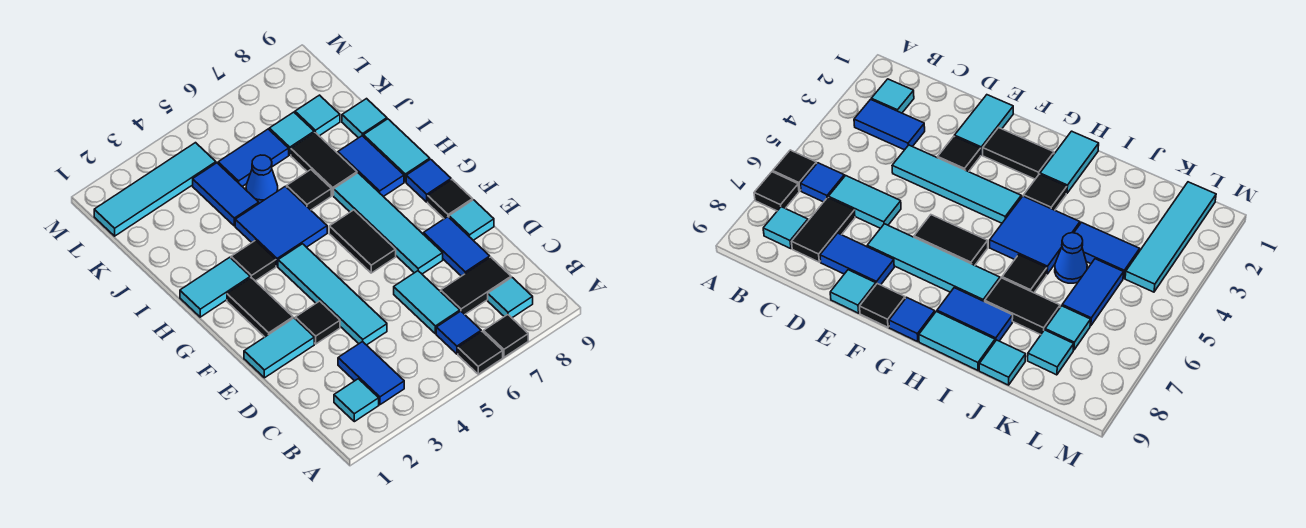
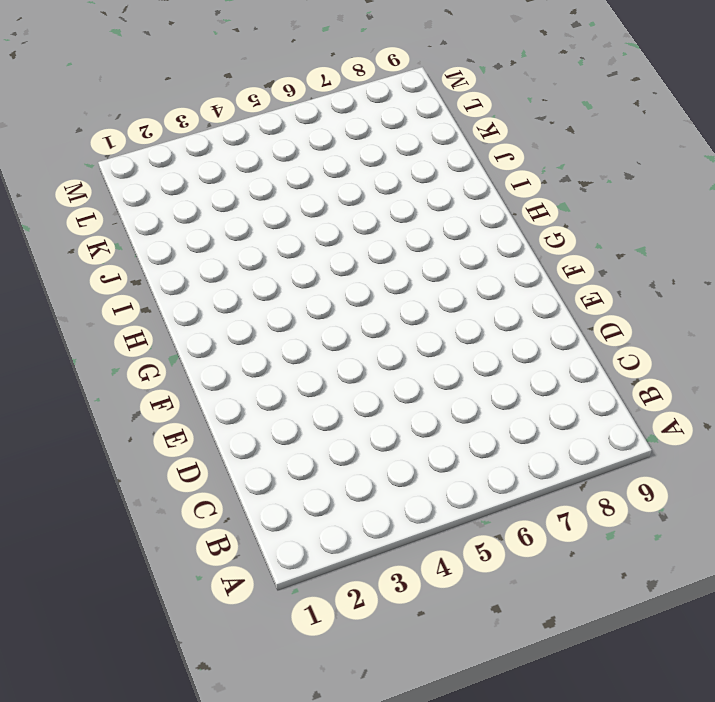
none -> black tile A6 level 1
none -> black tile A7 level 1
none -> cyan tile B2 level 1
none -> blue tile B3:C3 level 1

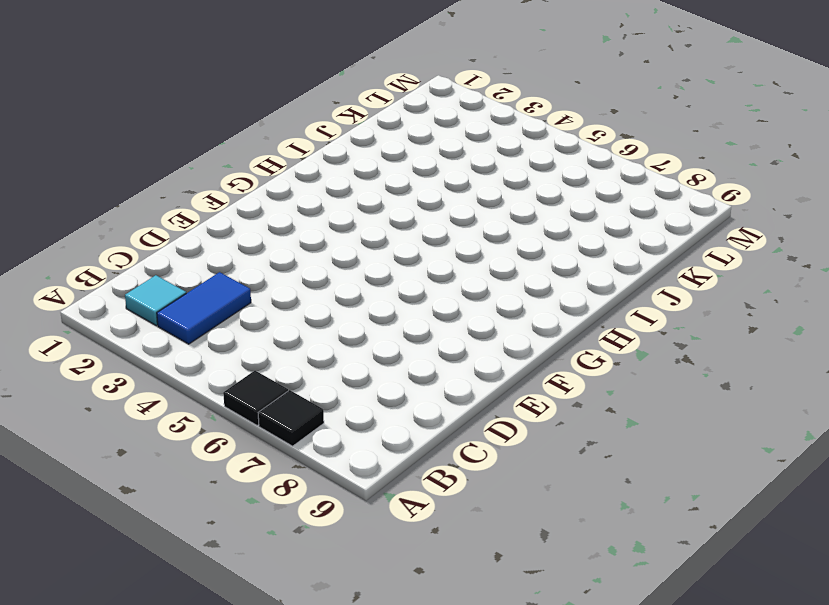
none -> blue tile B6 level 1
none -> cyan tile B8 level 1
none -> cyan tile C6:D6 level 1
none -> black tile C7:C8 level 1

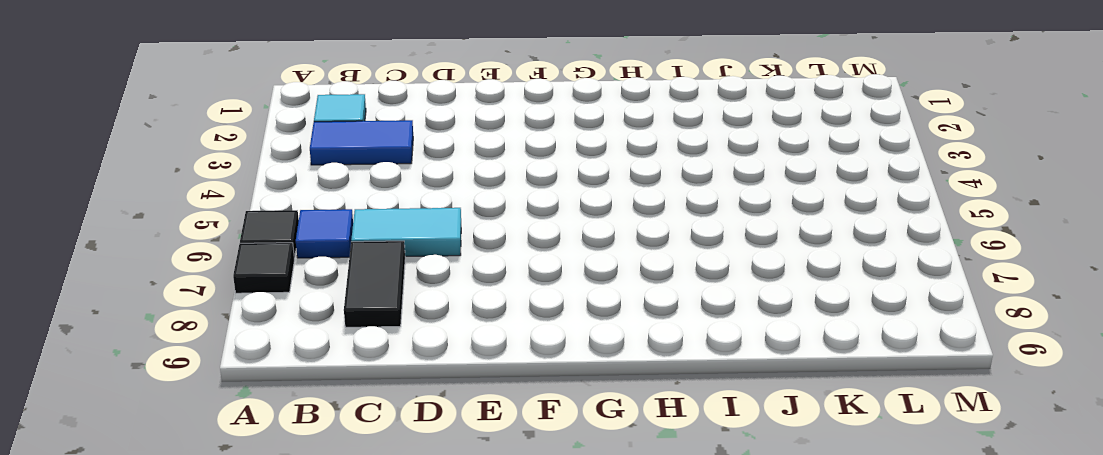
none -> cyan tile B8 level 1
none -> cyan tile D4:G4 level 1
none -> blue tile D8:E8 level 1
none -> cyan tile E1:E2 level 1

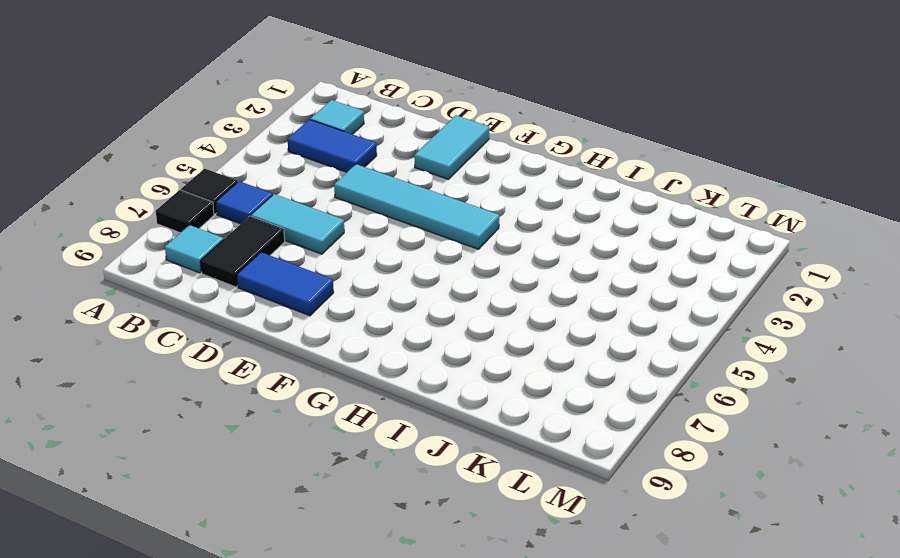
none -> black tile E3 level 1
none -> cyan tile E7:H7 level 1
none -> cyan tile E9 level 1
none -> black tile F2:G2 level 1

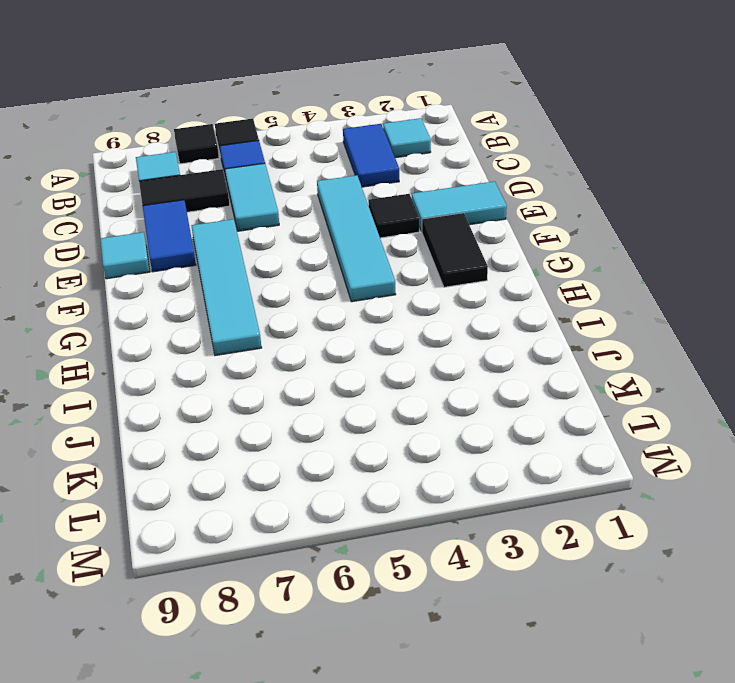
none -> black tile F6:G6 level 1
none -> black tile F9 level 1
none -> blue tile G9 level 1
none -> cyan tile H1:H2 level 1

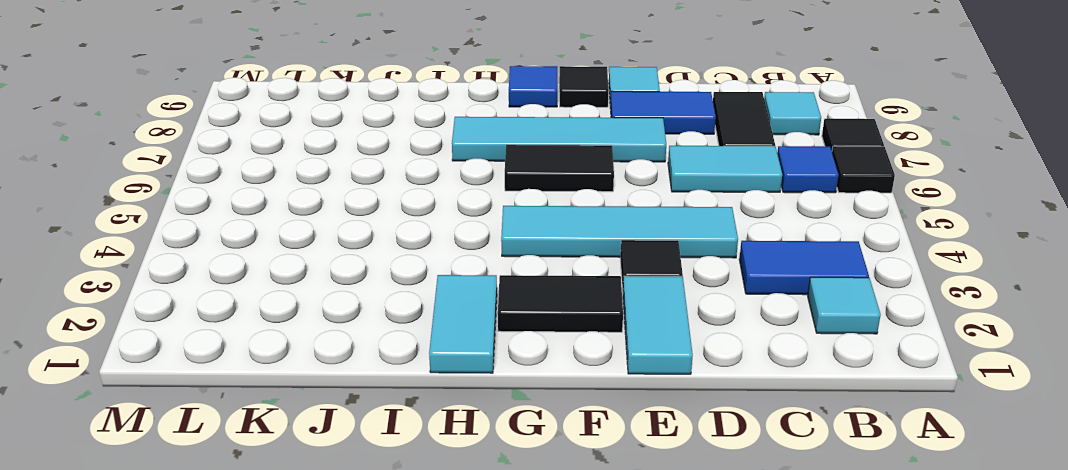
none -> black tile H3 level 1
none -> blue tile H4:I5 level 1
none -> blue tile H8:I8 level 1
none -> cyan tile H9:I9 level 1

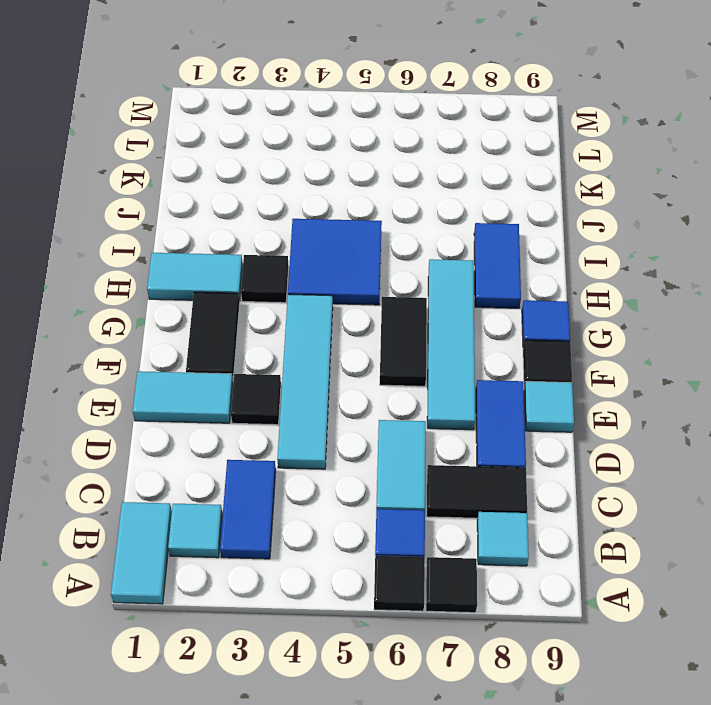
cyan tile A1:B1 level 1 -> cyan tile H9:I9 level 1
none -> black tile I6 level 1
none -> black tile I7:J7 level 1
none -> blue tile J4:K4 level 1
none -> blue cone J5 level 1

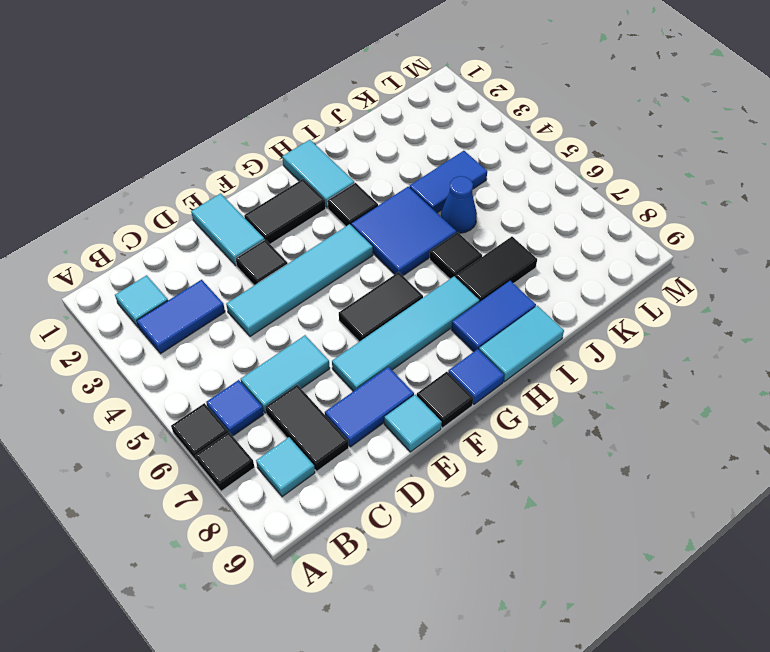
none -> cyan tile J9 level 1
none -> blue tile K5:K6 level 1
none -> cyan tile K7 level 1
none -> cyan tile K8 level 1

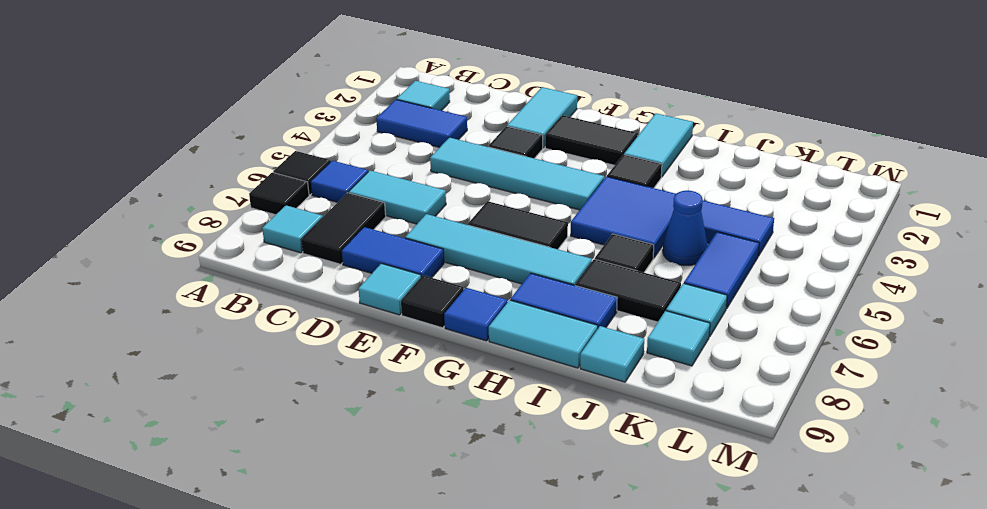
none -> cyan tile L1:L4 level 1

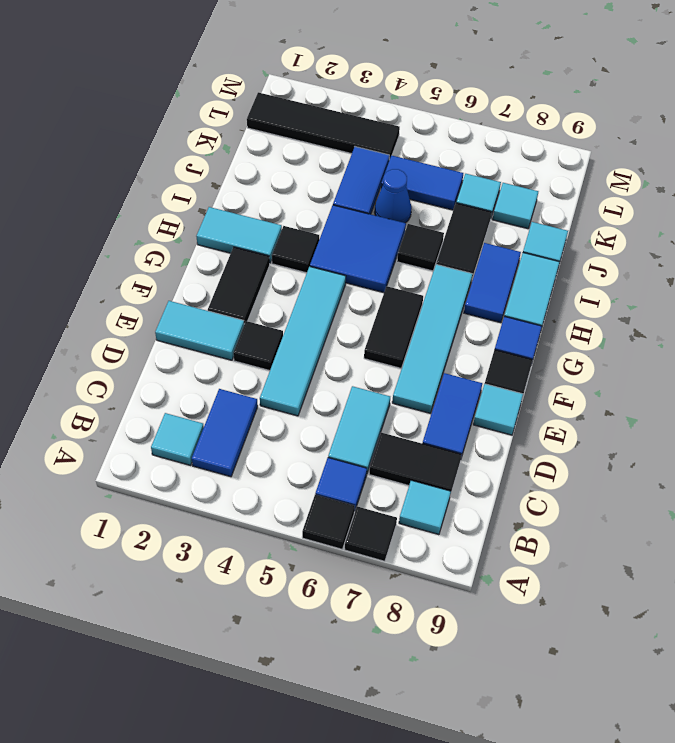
black tile L1:L4 level 1 -> cyan tile L1:L4 level 1

